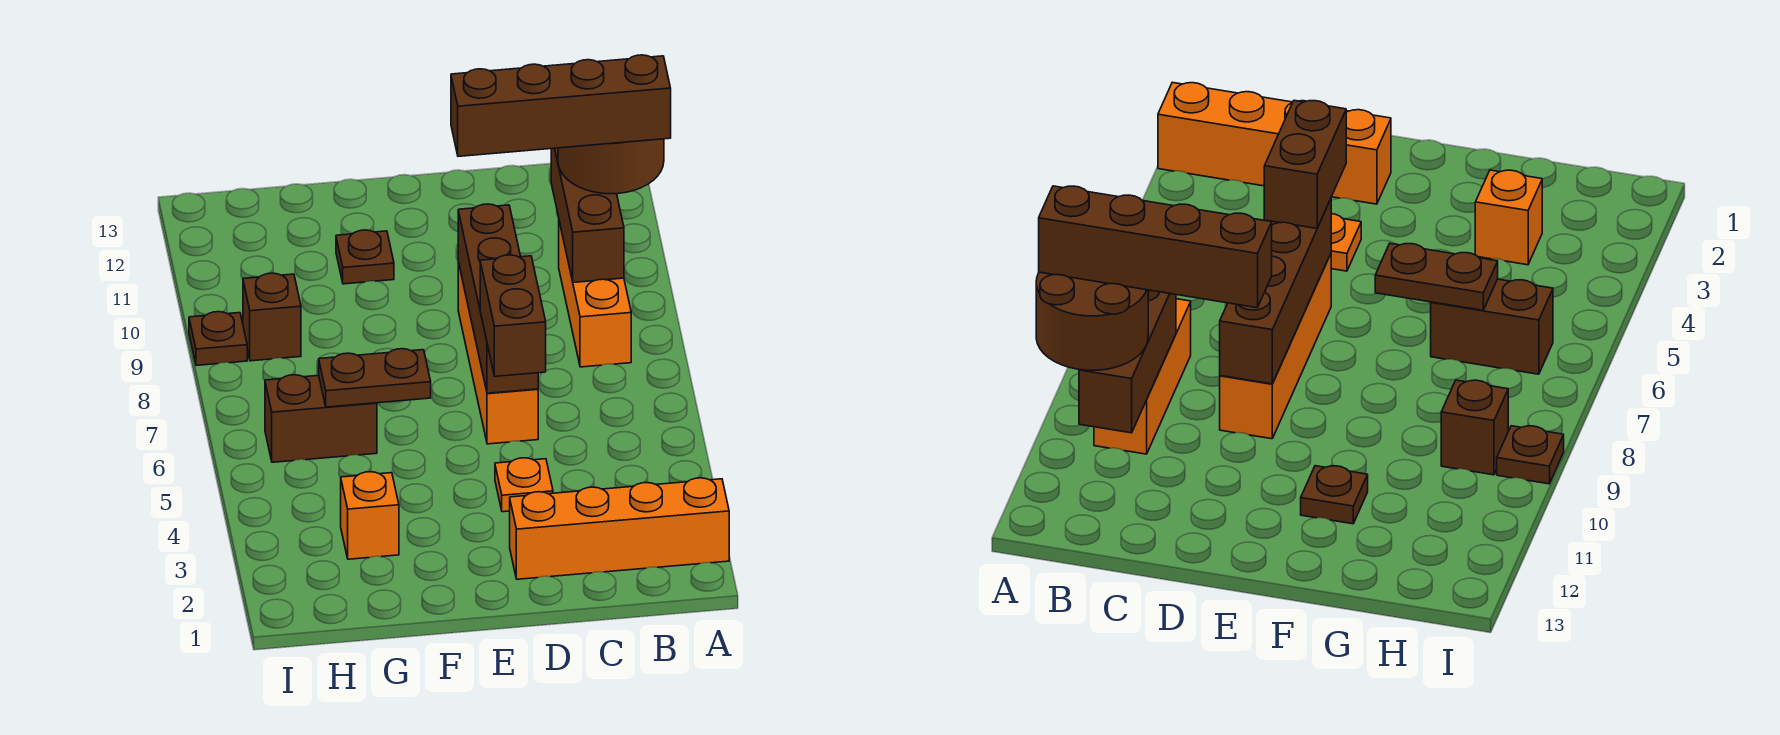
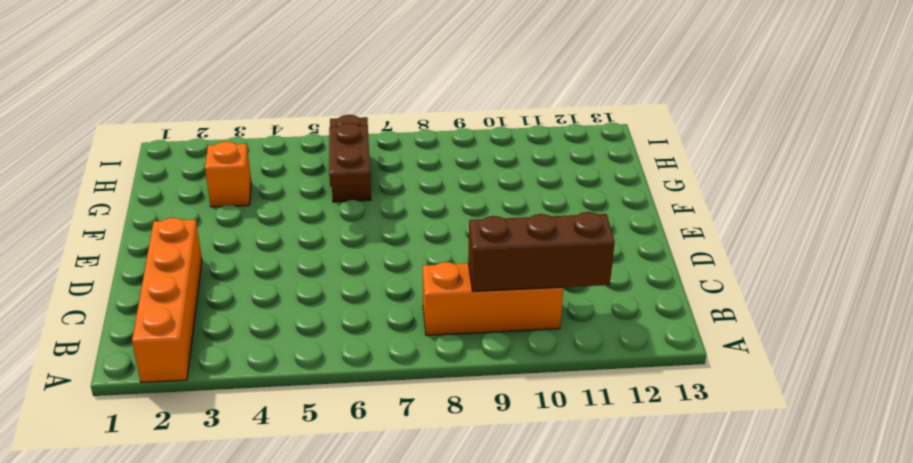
none -> orange plate D4 level 1
none -> orange brick D6:D9 level 1
none -> brown plate F11 level 1

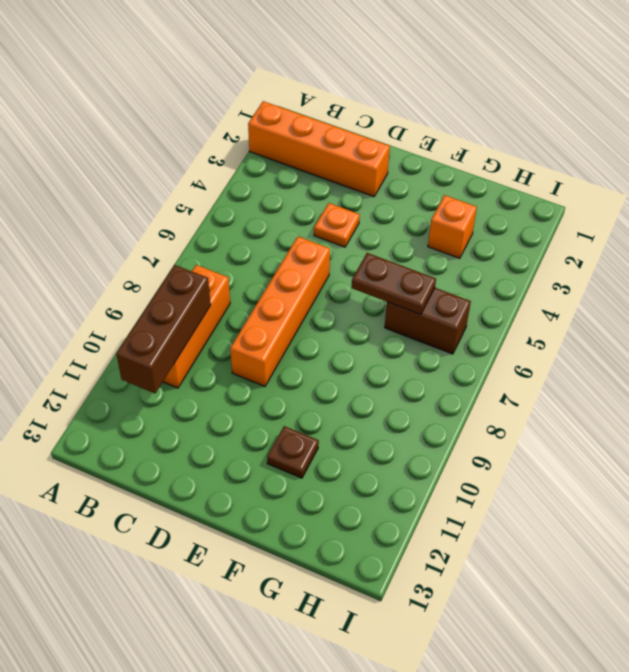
none -> brown brick H9 level 1
none -> brown plate I9 level 1
none -> brown brick D6:D9 level 2

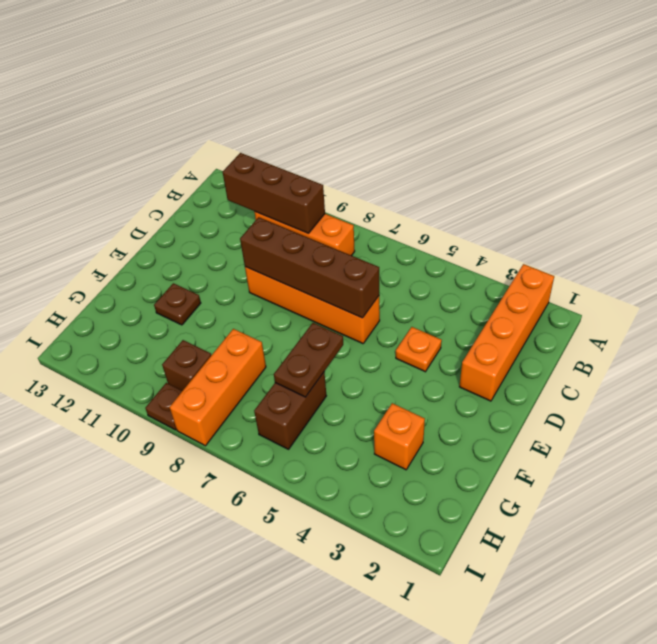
orange brick G8:I8 level 1 -> none
none -> brown round brick A10:B11 level 3
none -> brown brick D5:D6 level 3
none -> brown brick A10:D10 level 4

